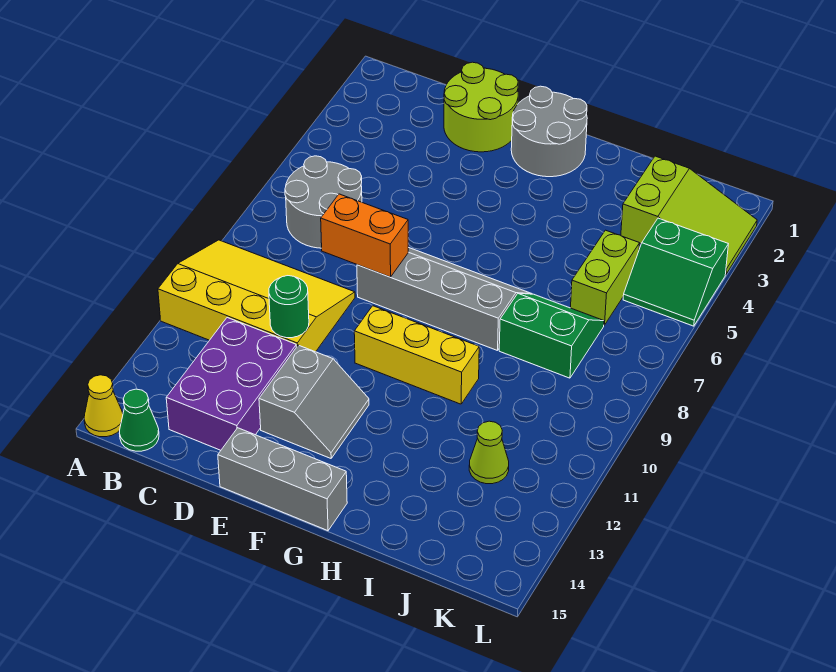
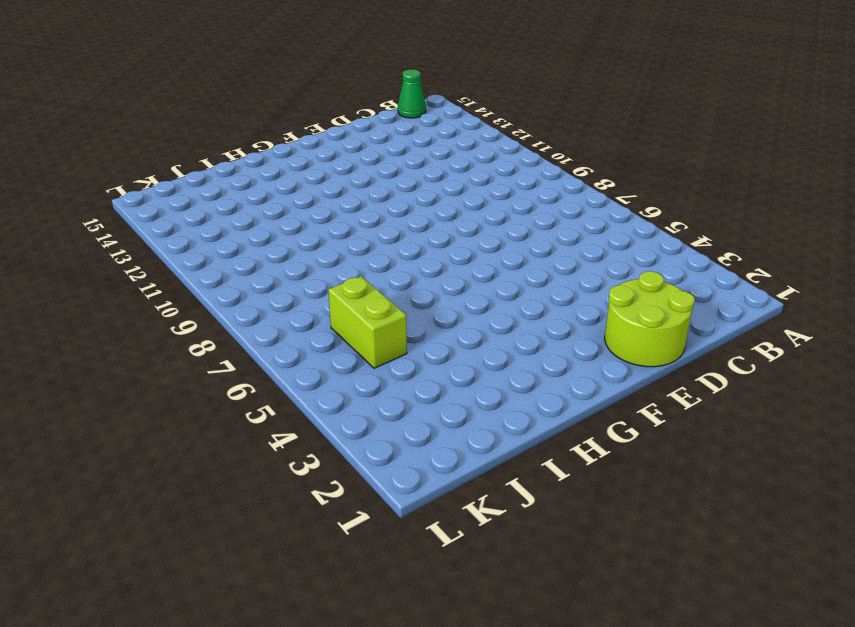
none -> yellow slope A9:D11 level 1 top 11
none -> yellow cone A15 level 1
none -> grey round brick B6:C7 level 1

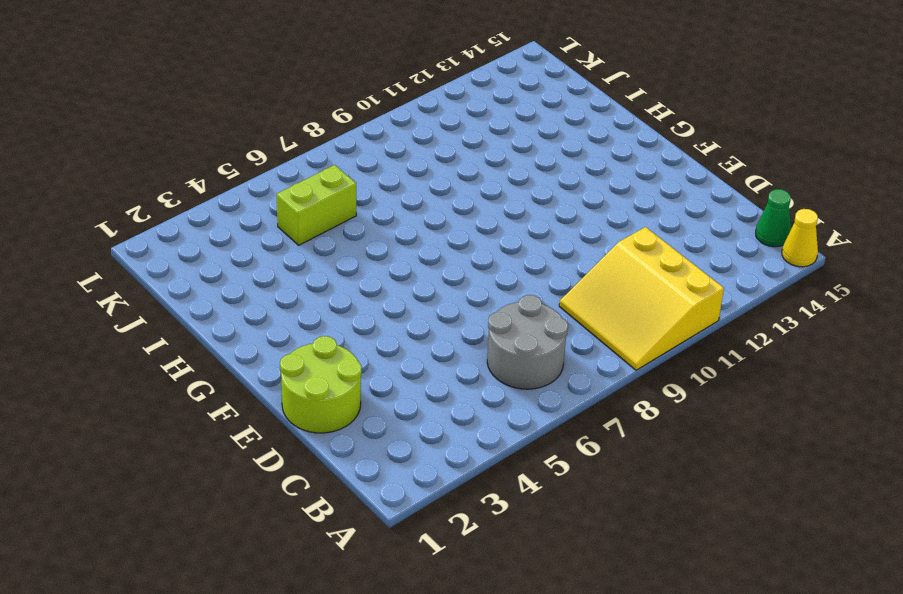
yellow slope A9:C11 level 1 top 11 -> yellow slope A9:D11 level 1 top 11
none -> purple brick C12:D14 level 1
none -> grey slope E7:H8 level 1 top 8
none -> grey slope E12:F13 level 1 top E

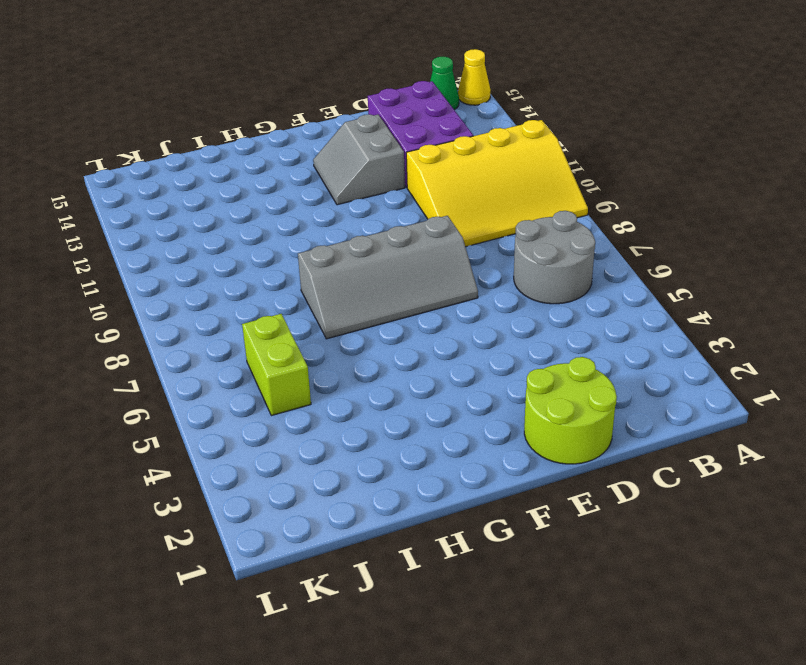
none -> grey brick E15:G15 level 1
none -> grey round brick F1:G2 level 1
none -> yellow brick F10:H10 level 1

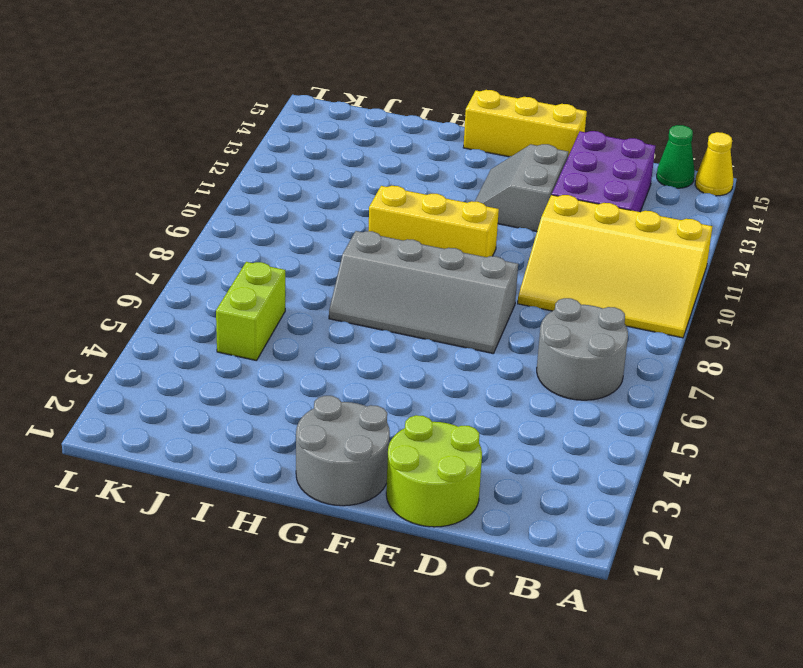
yellow brick E15:G15 level 1 -> grey brick E15:G15 level 1
none -> green slope I7:J8 level 1 top 8
none -> lime slope J2:L3 level 1 top J
none -> lime cone J12 level 1

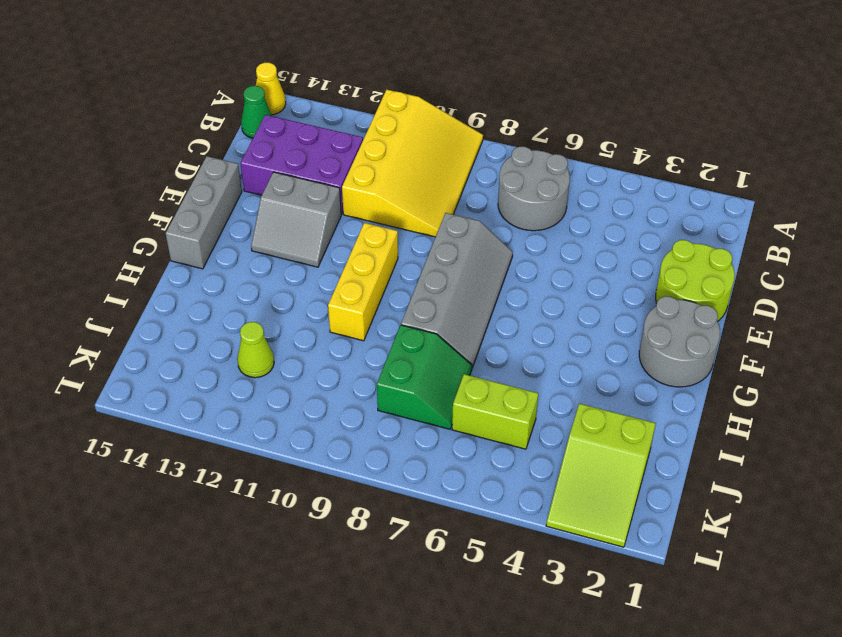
none -> green slope K4:L5 level 1 top 4
none -> orange brick D8:E8 level 2
none -> green round brick D11 level 2

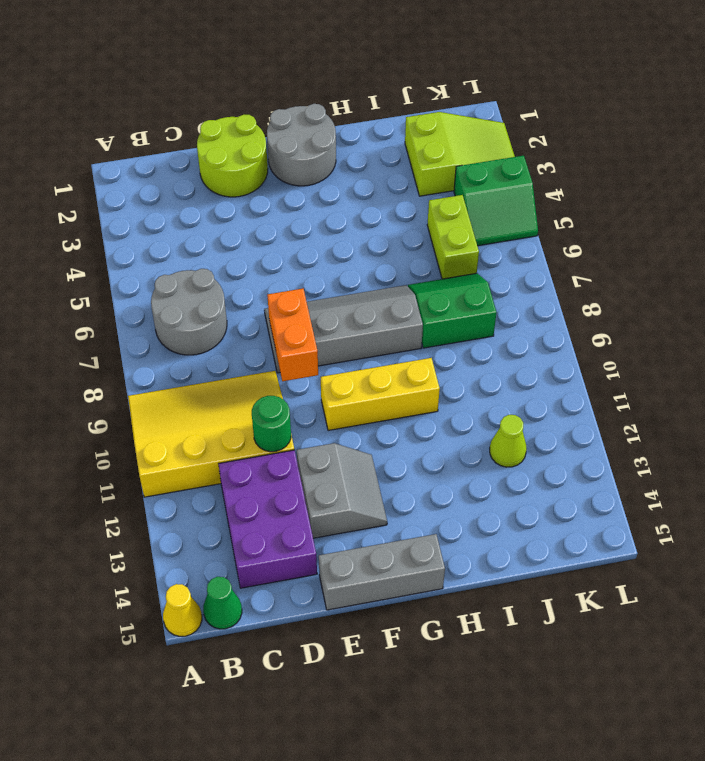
orange brick E8:E9 level 2 -> orange brick D8:E8 level 2

